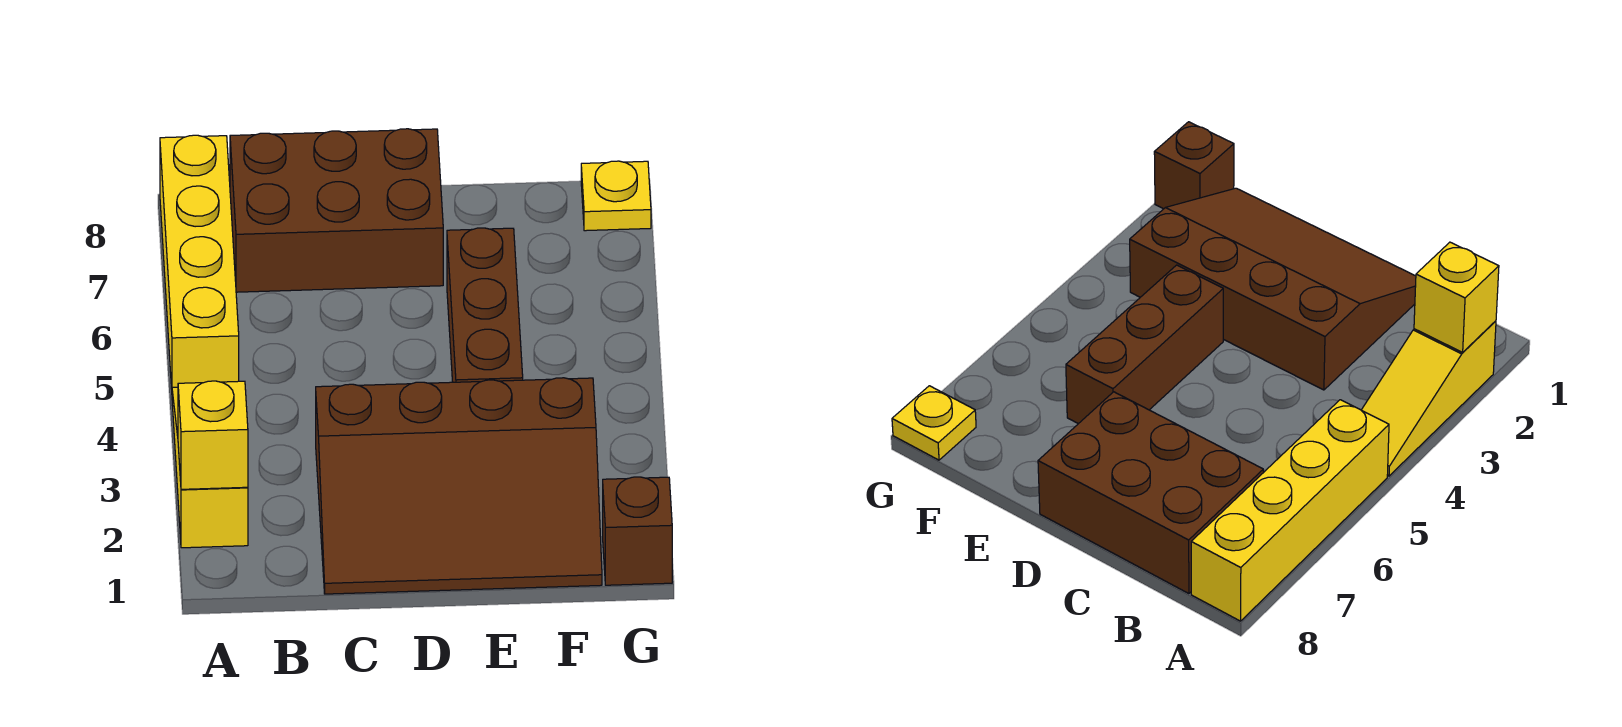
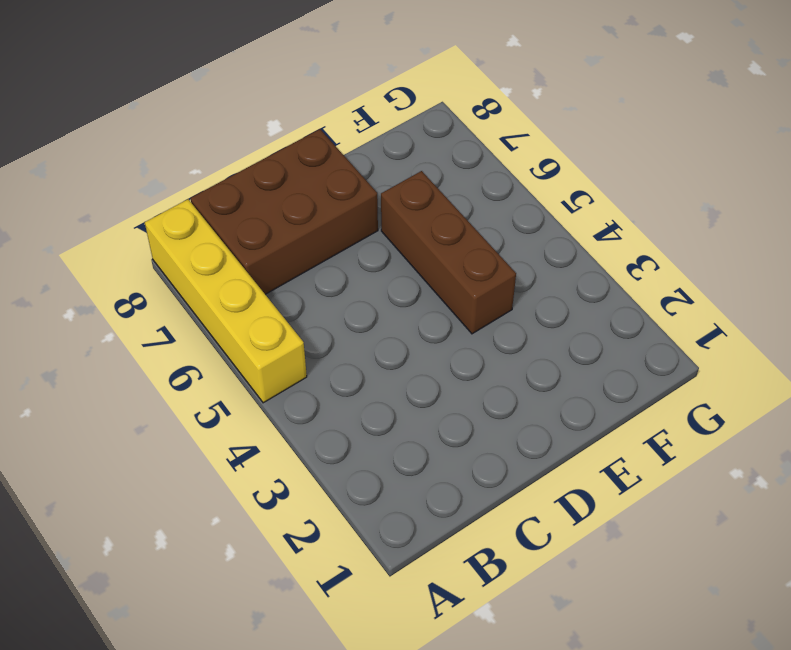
none -> yellow slope A2:A4 level 1 top 2
none -> brown slope C1:F3 level 1 top 3

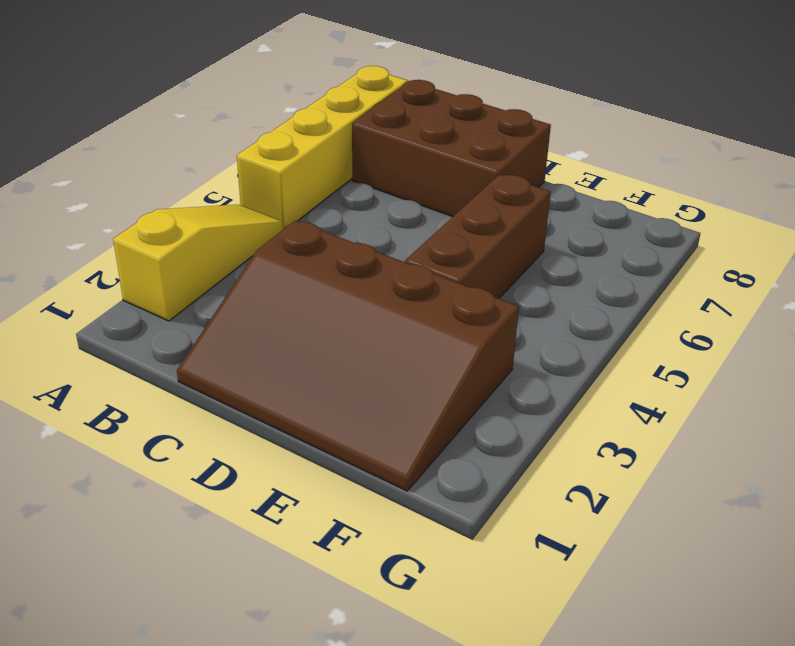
none -> brown brick G1 level 1
none -> yellow plate G8 level 1

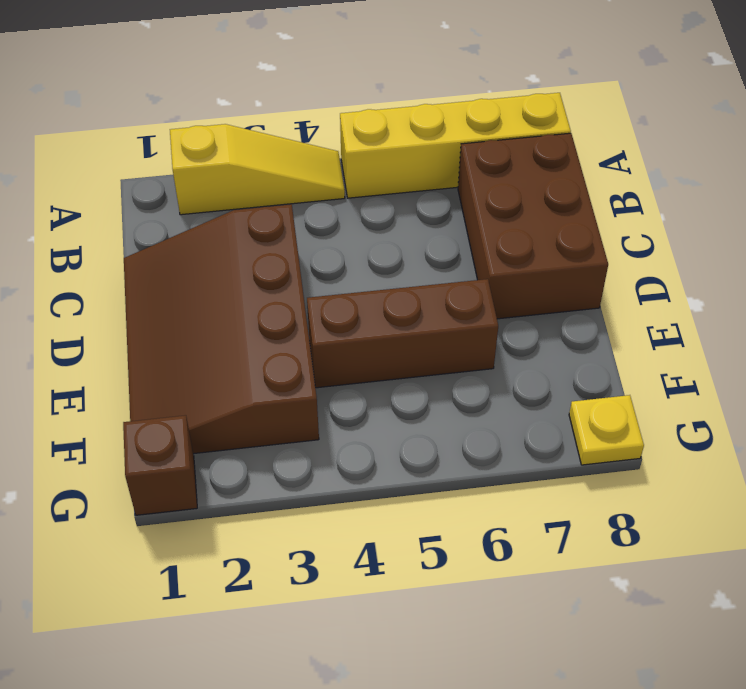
none -> yellow brick A2 level 2

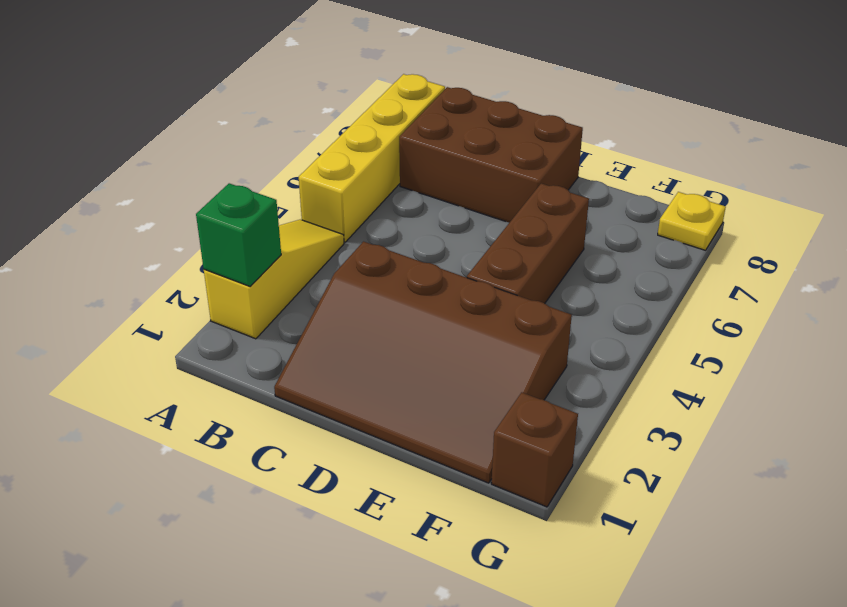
green brick A2 level 2 -> yellow brick A2 level 2

